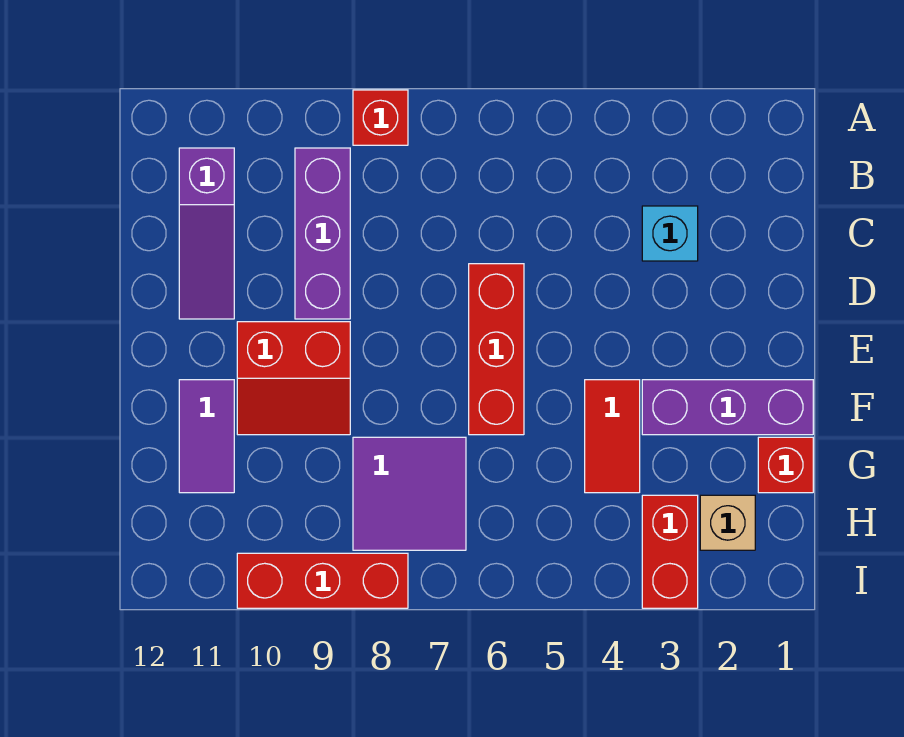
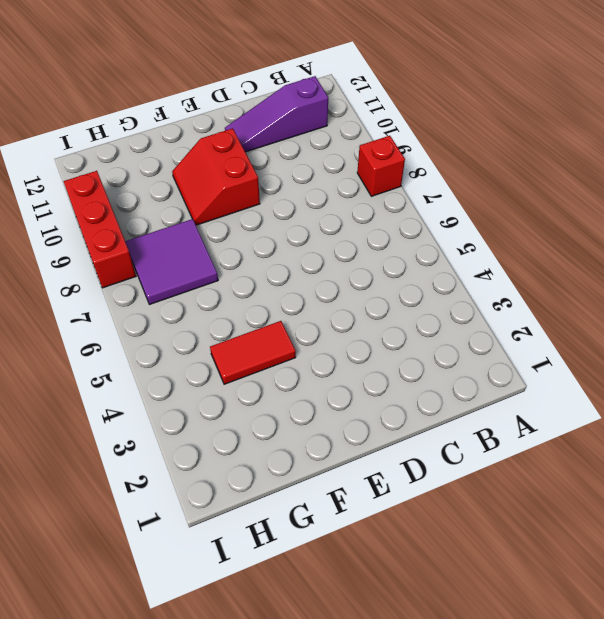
none -> purple brick B9:D9 level 1
none -> cyan brick C3 level 1
none -> red brick D6:F6 level 1

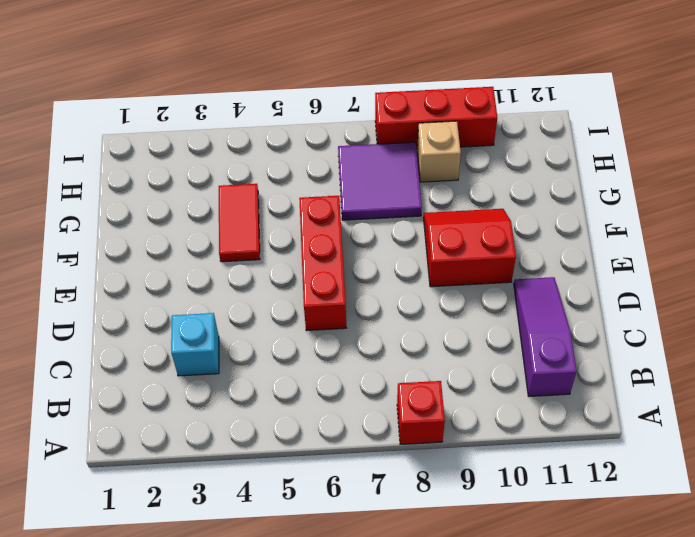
tan brick H9 level 1 -> tan brick H2 level 1
none -> purple brick B9:D9 level 1
none -> purple brick F1:F3 level 1
none -> purple tile F11:G11 level 1

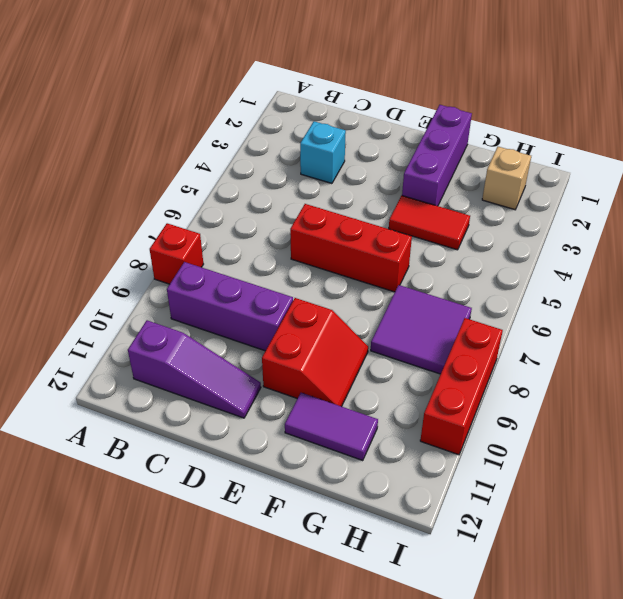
none -> red brick G1 level 1
none -> red brick H3:I3 level 1

